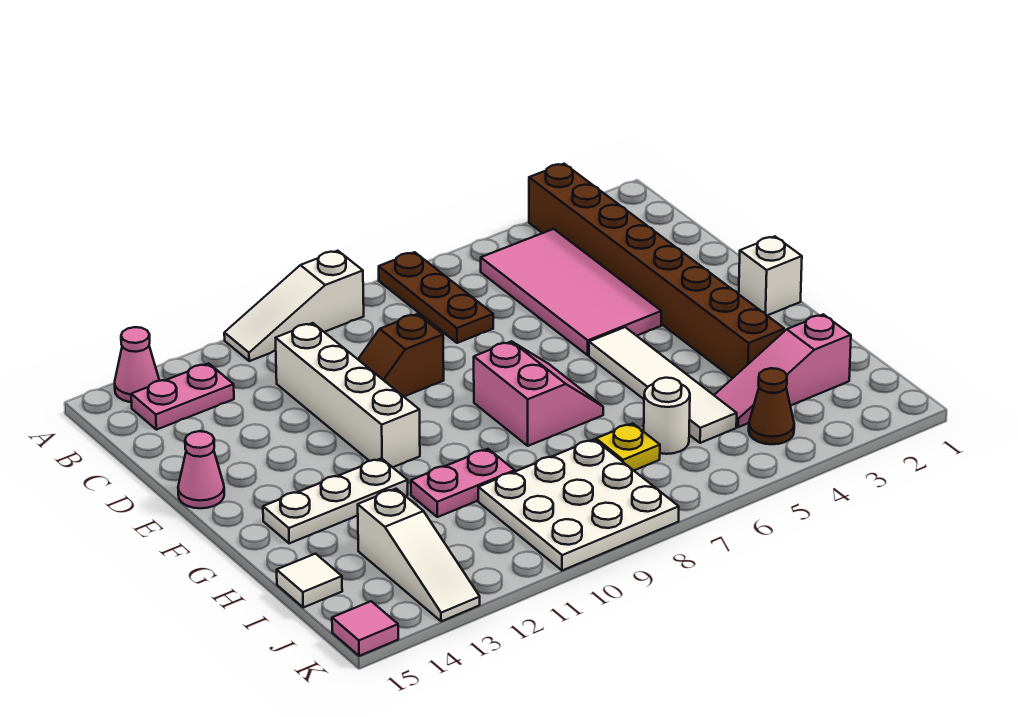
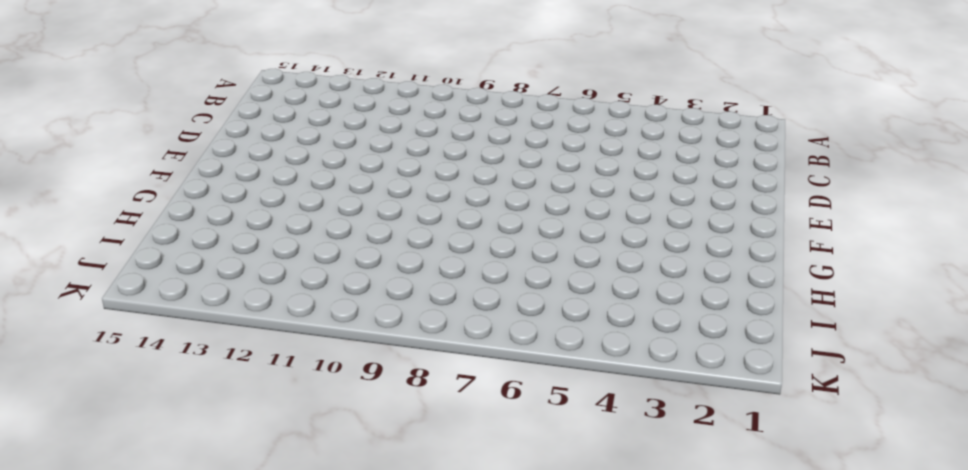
none -> brown brick A3:H3 level 1
none -> brown plate A7:C7 level 1
none -> white slope A9:A11 level 1 top 9

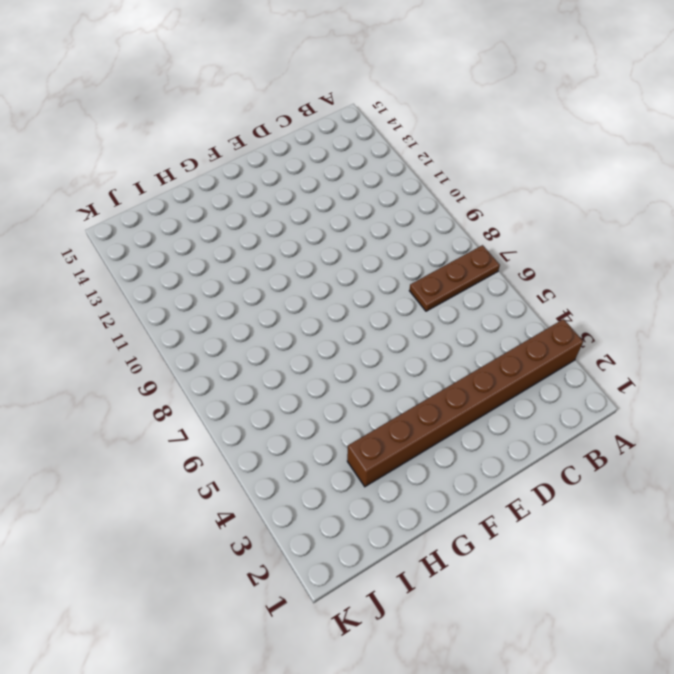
none -> white slope A9:A11 level 1 top 9
none -> pink cone A14 level 1
none -> pink tile B4:E5 level 1

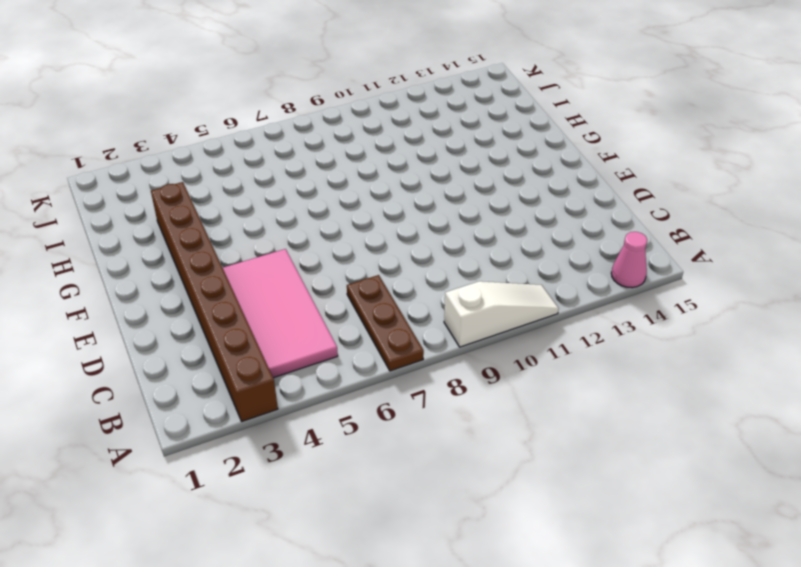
none -> pink plate B13:B14 level 1
none -> white brick C11:F11 level 1
none -> brown slope D9:D10 level 1 top 9

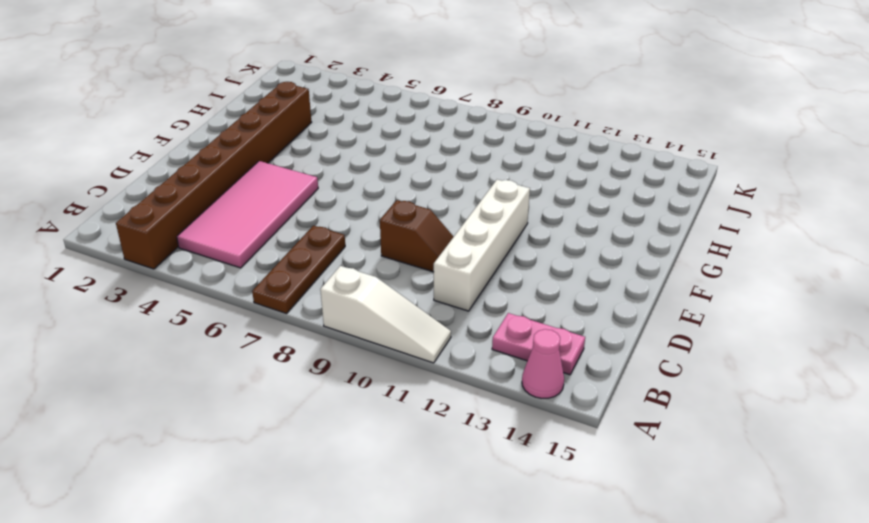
none -> pink cone E15 level 1
none -> white brick F1 level 1
none -> white tile F5:I5 level 1

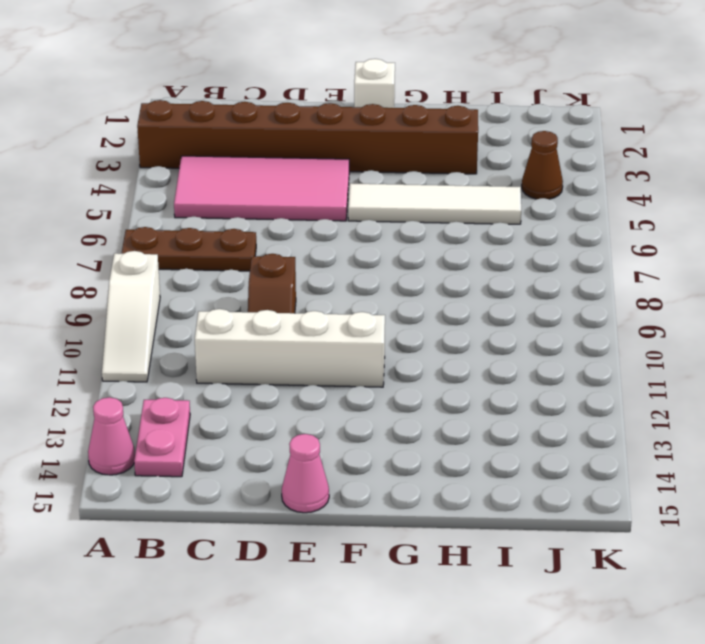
none -> pink slope F7:G8 level 1 top 8
none -> white plate G12:G14 level 1
none -> pink plate H10:H11 level 1

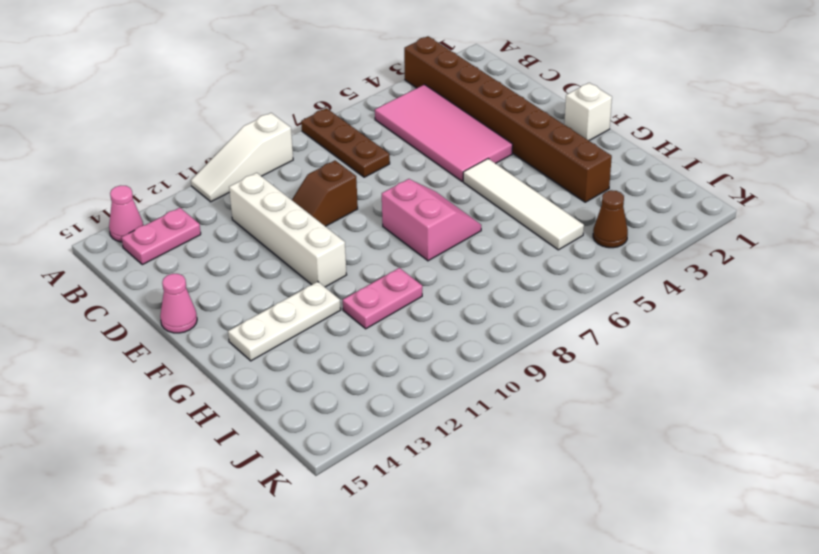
none -> pink slope I2:I4 level 1 top 2
none -> white round brick I6 level 1
none -> yellow plate I7 level 1

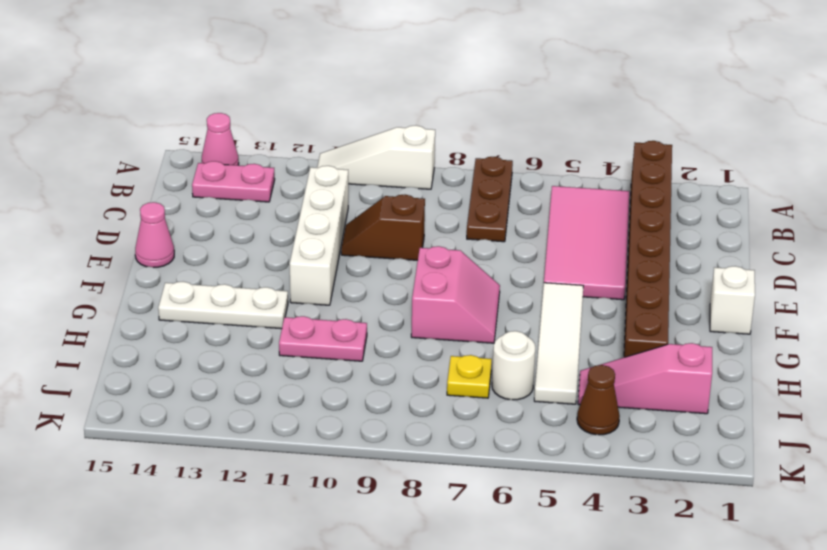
none -> white plate I8:K10 level 1
none -> white slope I13:K13 level 1 top I
none -> white tile I15 level 1

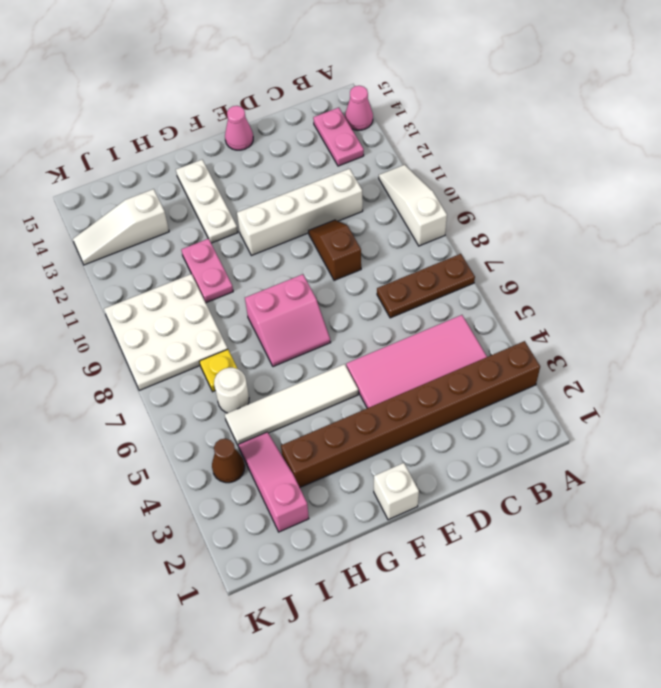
none -> white tile I15 level 1
none -> pink tile K15 level 1

